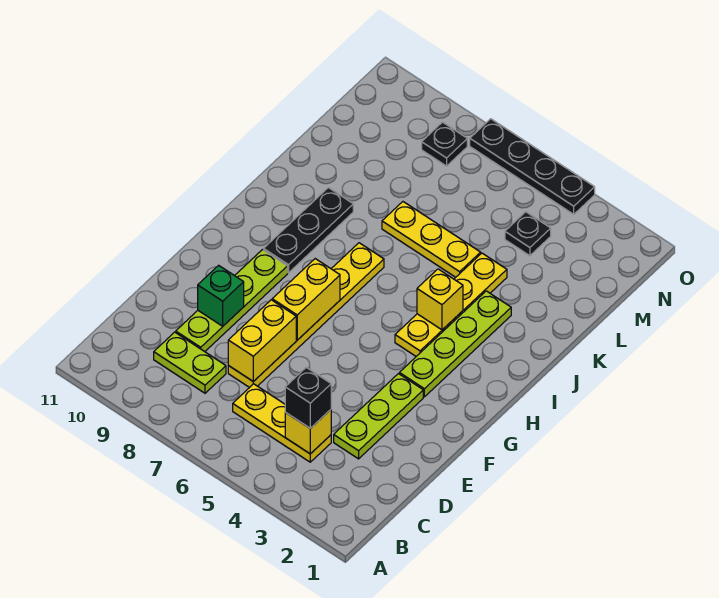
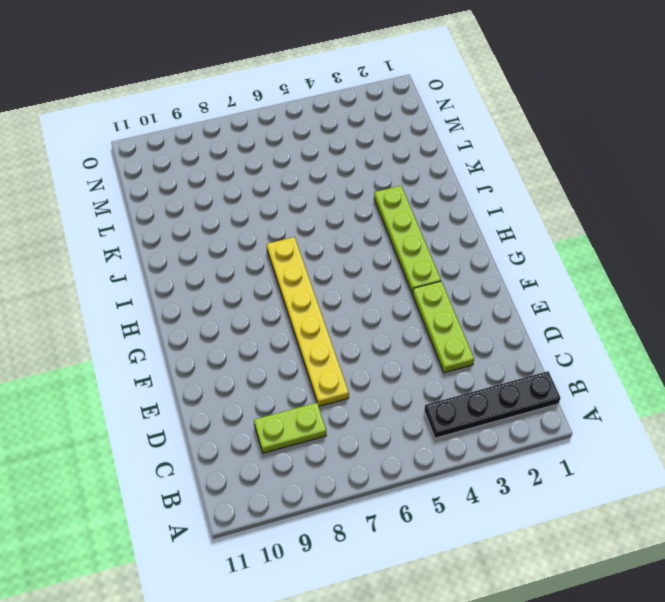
black plate B1:B4 level 1 -> black plate O4:O7 level 1
none -> yellow plate C4:C6 level 1
none -> lime plate D9:G9 level 1
none -> yellow plate H4:K4 level 1

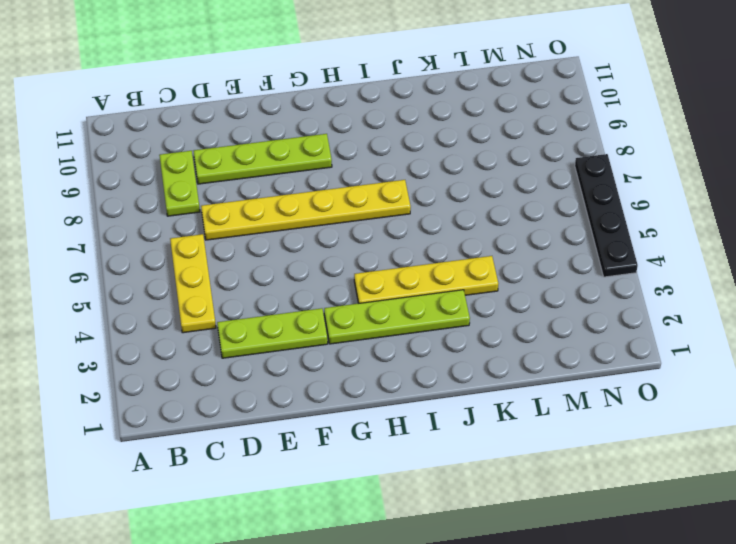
none -> black plate H9:J9 level 1
none -> yellow plate K5:K7 level 1
none -> black plate M4 level 1

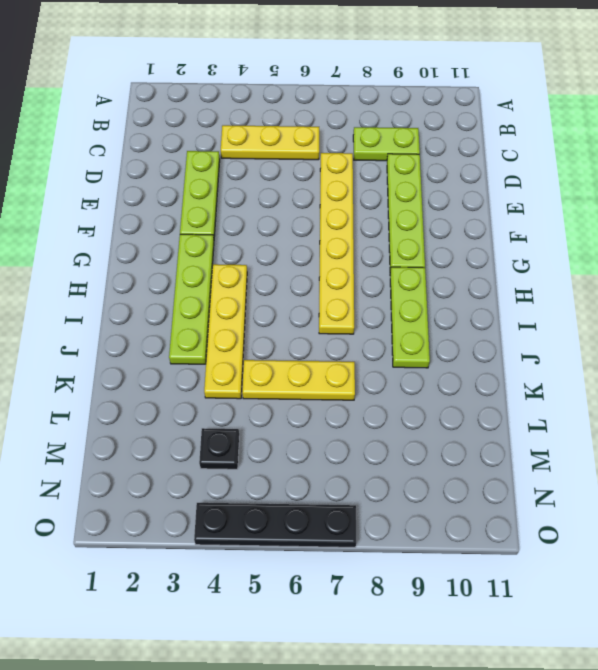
lime plate H9:J9 level 1 -> black plate H9:J9 level 1
none -> black plate N8 level 1
none -> yellow brick C4 level 2
none -> yellow brick D7:E7 level 2

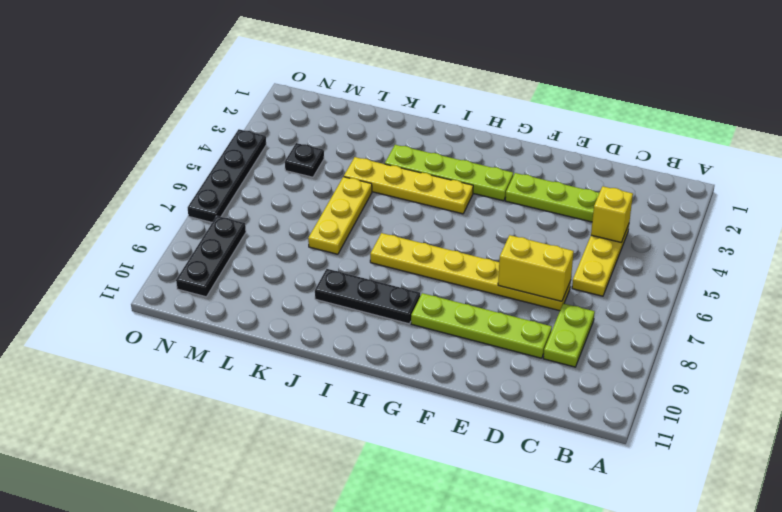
black plate N8:N10 level 1 -> black plate N8 level 1
none -> green brick E9 level 2
none -> yellow brick F7:G7 level 2
none -> yellow brick I4 level 2

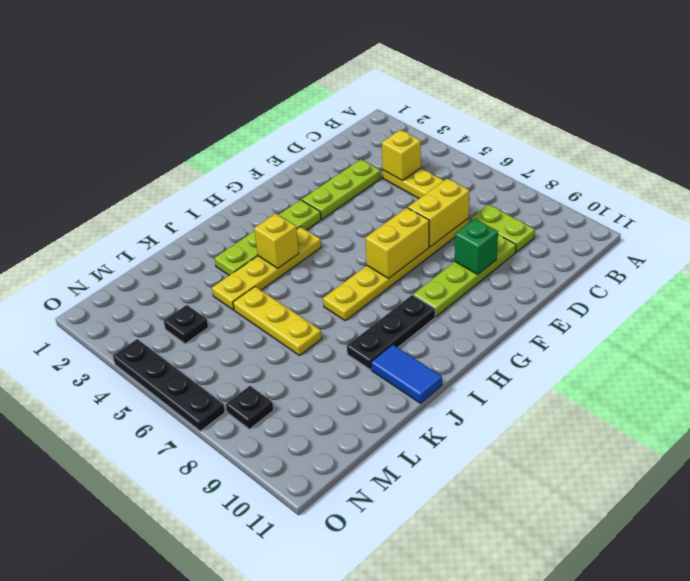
blue tile J10:J11 level 1 -> none
none -> black brick C4 level 3

